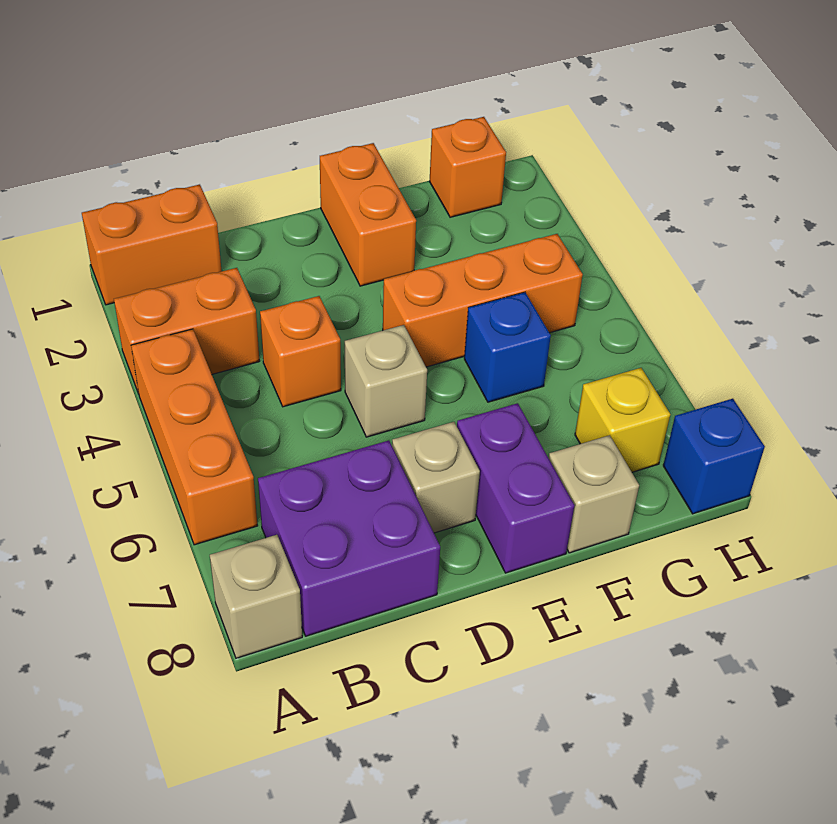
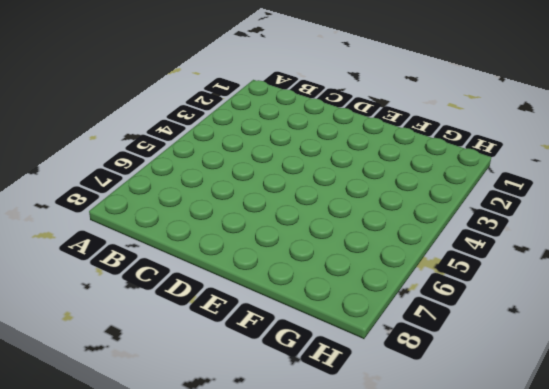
none -> orange brick A1:B1 level 1
none -> orange brick A3:B3 level 1
none -> orange brick A4:A6 level 1

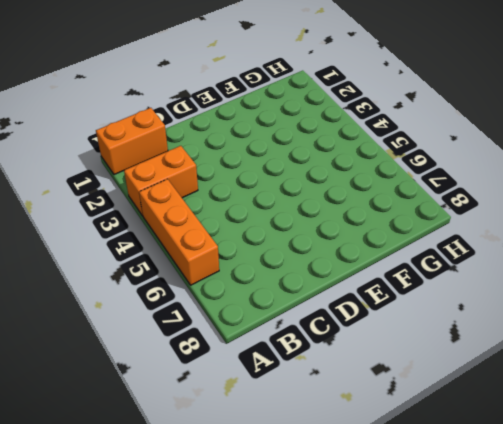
none -> tan brick A8 level 1
none -> purple brick B7:C8 level 1
none -> orange brick C4 level 1

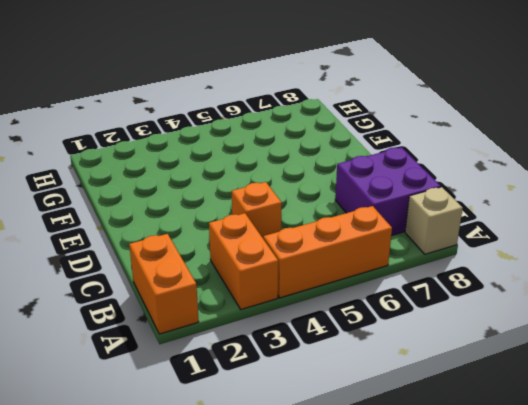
none -> tan brick D5 level 1
none -> tan brick D7 level 1
none -> orange brick E1:E2 level 1

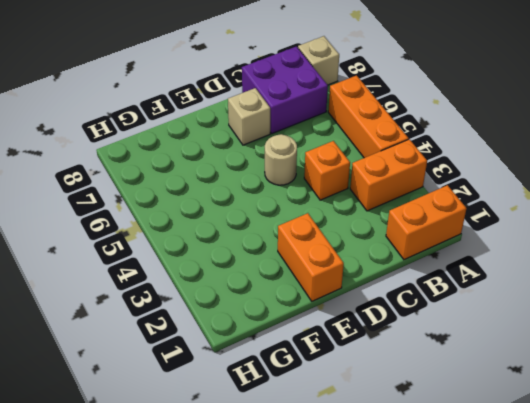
tan round brick D5 level 1 -> tan brick D5 level 1
none -> orange brick E4:G4 level 1
none -> purple brick E7:E8 level 1
none -> blue brick F5 level 1

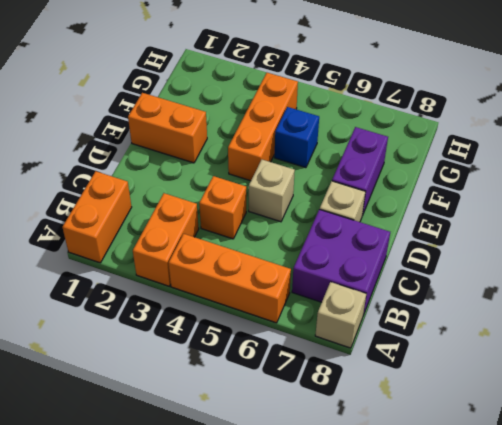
purple brick E7:F7 level 1 -> purple brick E7:E8 level 1
none -> tan brick F8 level 1
none -> orange brick G1 level 1
none -> yellow brick G7 level 1

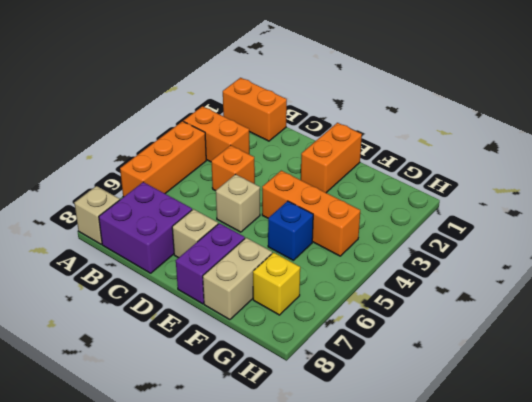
tan brick F7:F8 level 1 -> tan brick F8 level 1
none -> orange brick G1 level 1
none -> blue brick H8 level 1

